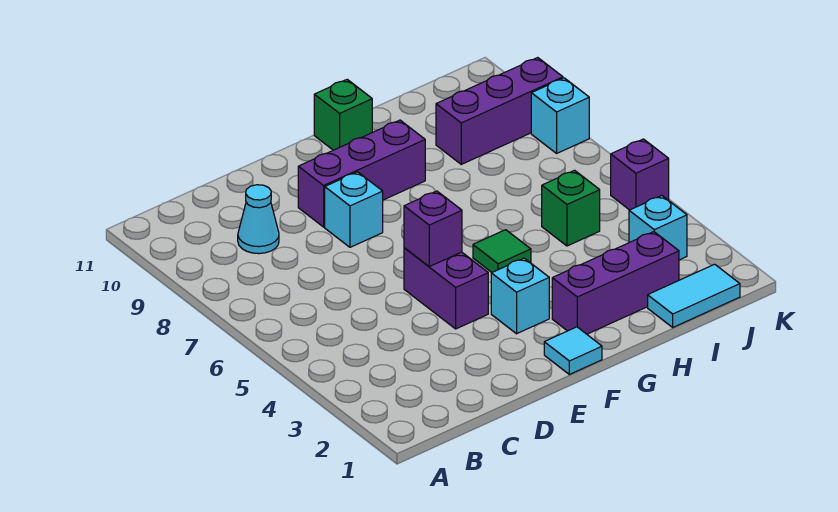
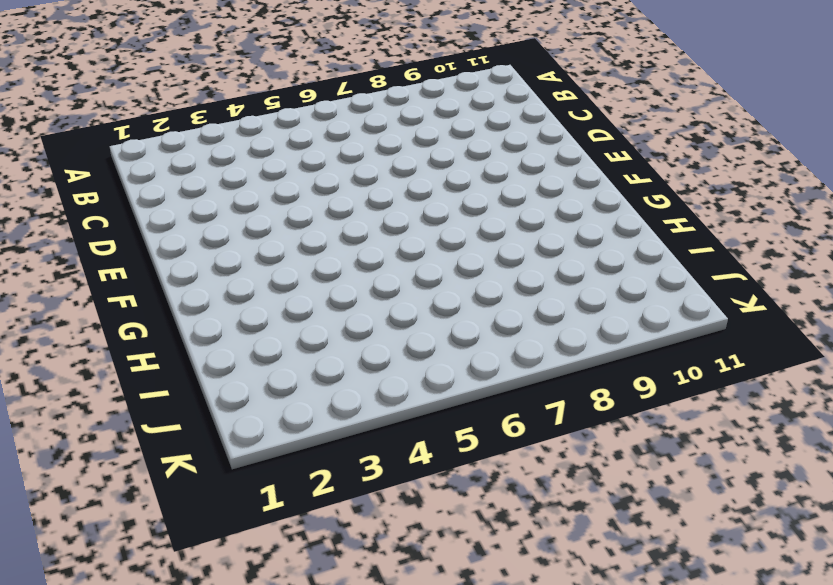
none -> cyan cone C9 level 1
none -> purple brick E4:E5 level 1
none -> cyan brick E8 level 1

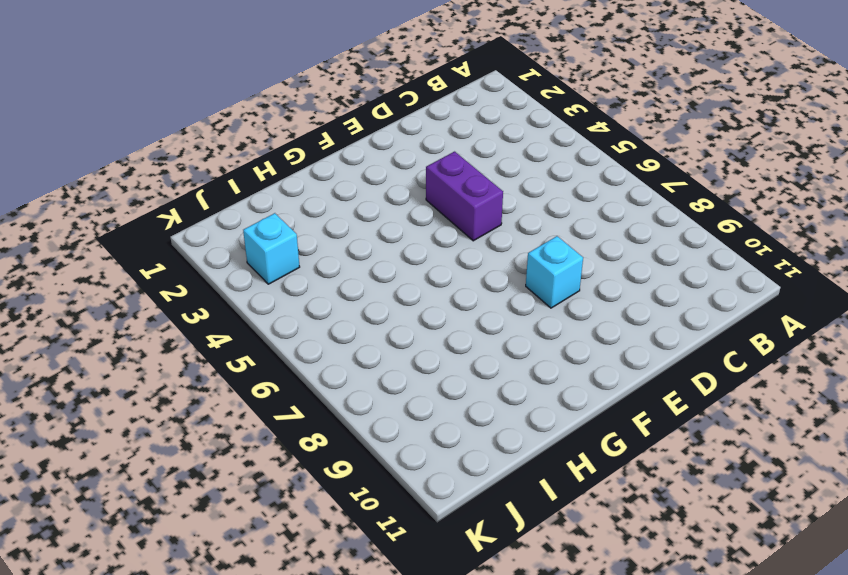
none -> cyan cone C9 level 1
none -> purple brick E9:G9 level 1
none -> cyan tile F1 level 1

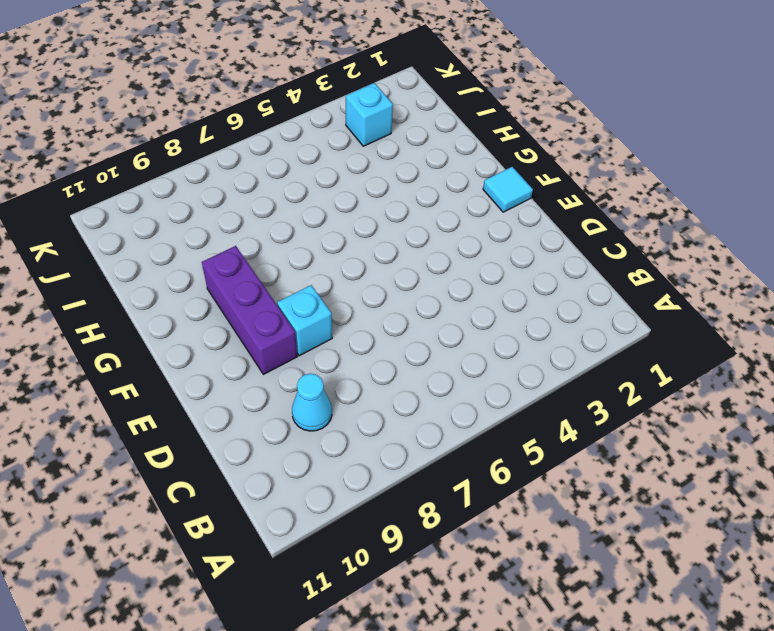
none -> purple brick E4:E5 level 1
none -> cyan brick F3 level 1
none -> purple brick G2:I2 level 1

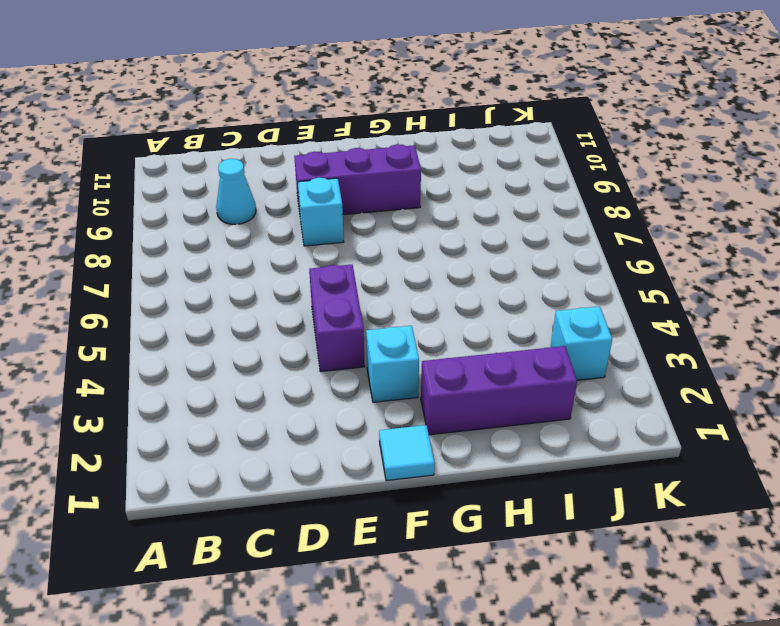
none -> green tile G5 level 1
none -> green brick G11 level 1
none -> cyan tile I1:J1 level 1

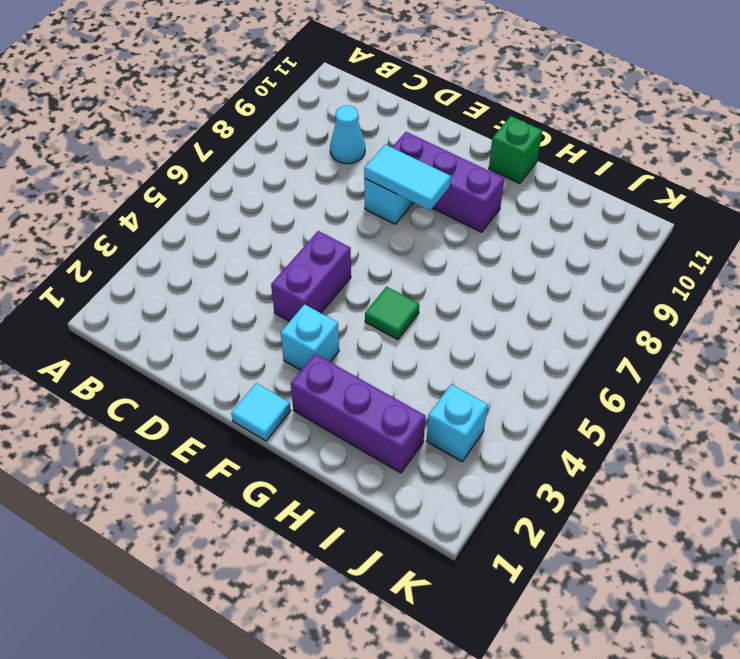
cyan tile E8:F8 level 2 -> cyan tile I1:J1 level 1
none -> green brick I5 level 1
none -> purple brick I9:K9 level 1
none -> purple brick K5 level 1

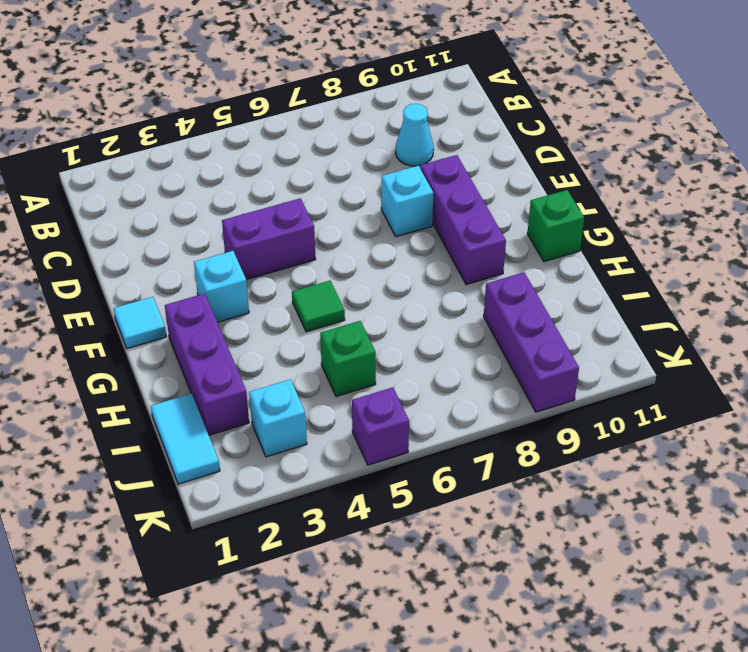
none -> cyan brick K8 level 1
none -> purple brick E5 level 2

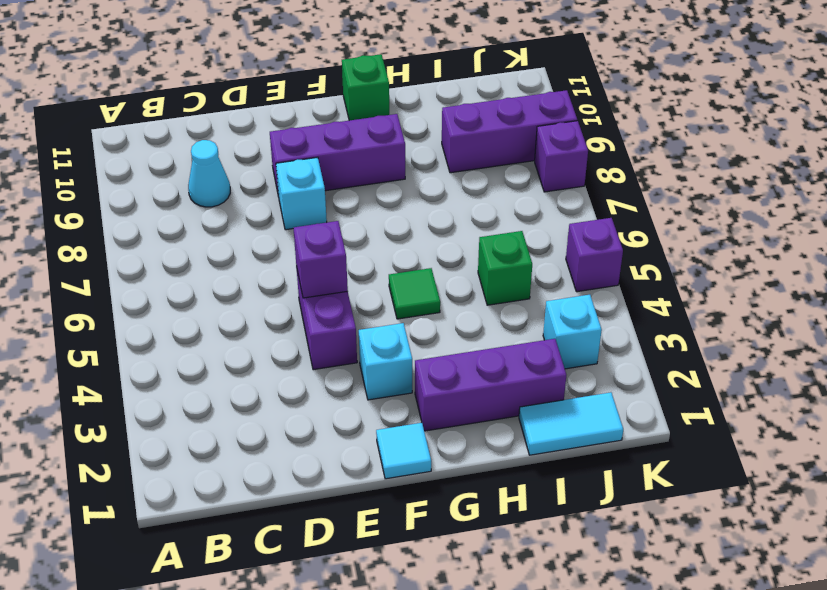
purple brick K8 level 1 -> cyan brick K8 level 1

